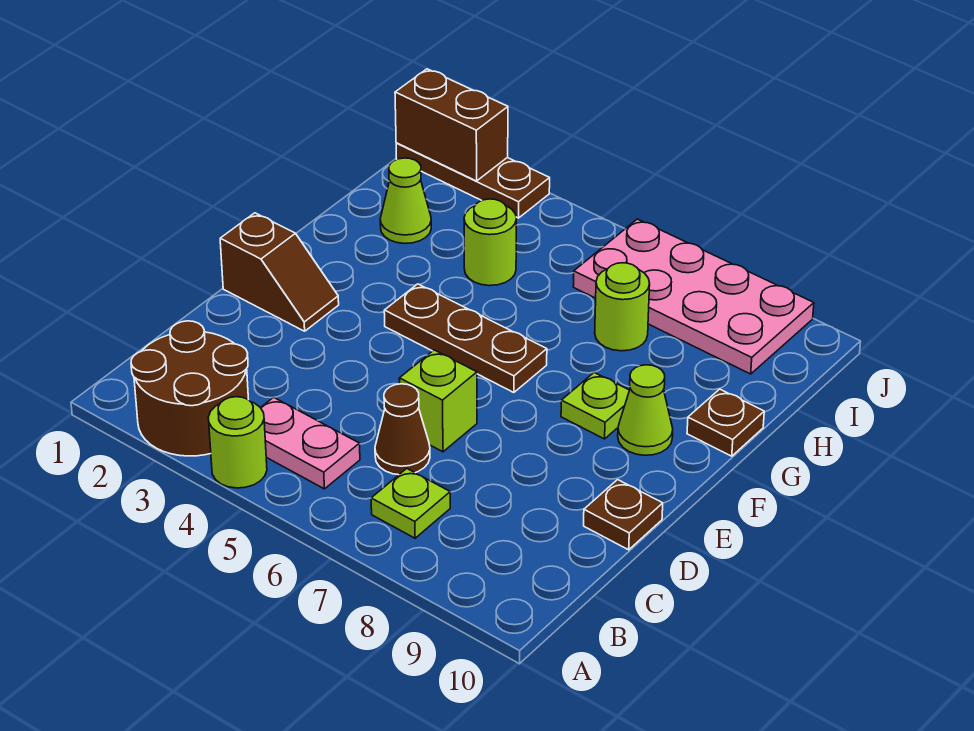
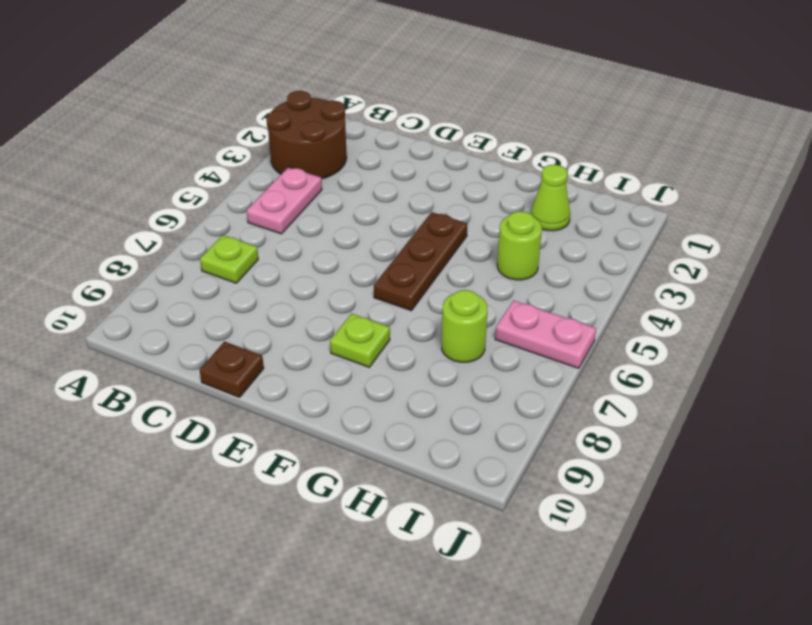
pink plate I6:J6 level 1 -> pink plate I6:J9 level 1
none -> lime round brick A4 level 1
none -> brown cone C6 level 1
none -> lime brick D6 level 1

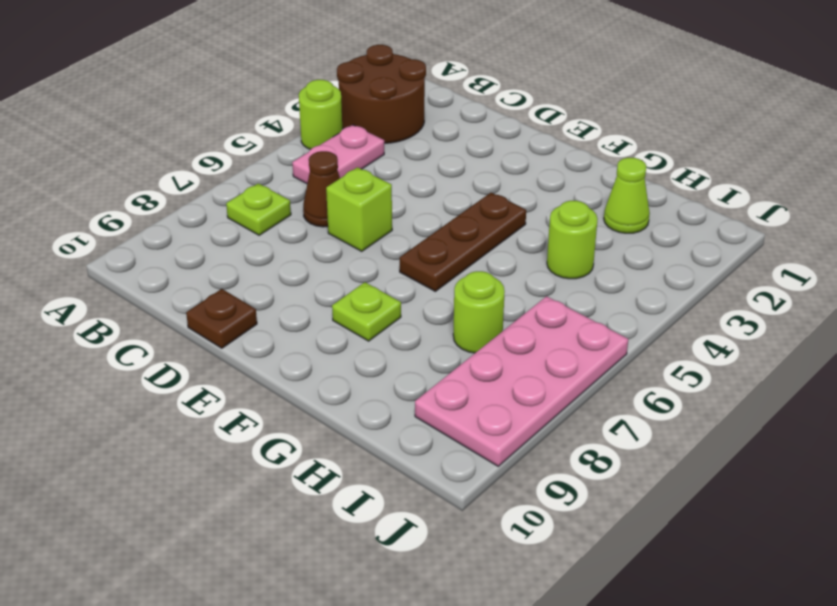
none -> brown slope E1:E2 level 1 top 1
none -> lime cone F9 level 1
none -> brown plate G10 level 1

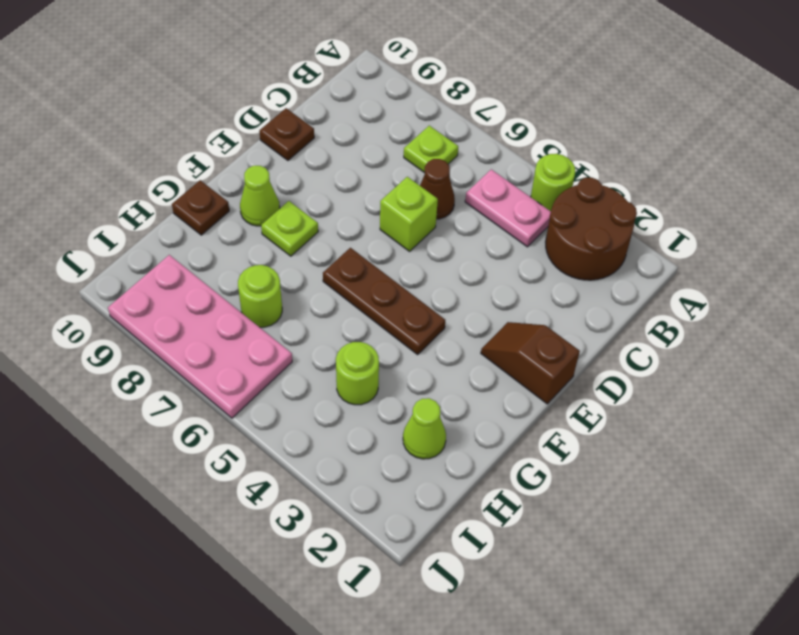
none -> brown plate J1:J3 level 1
none -> brown brick J1:J2 level 2

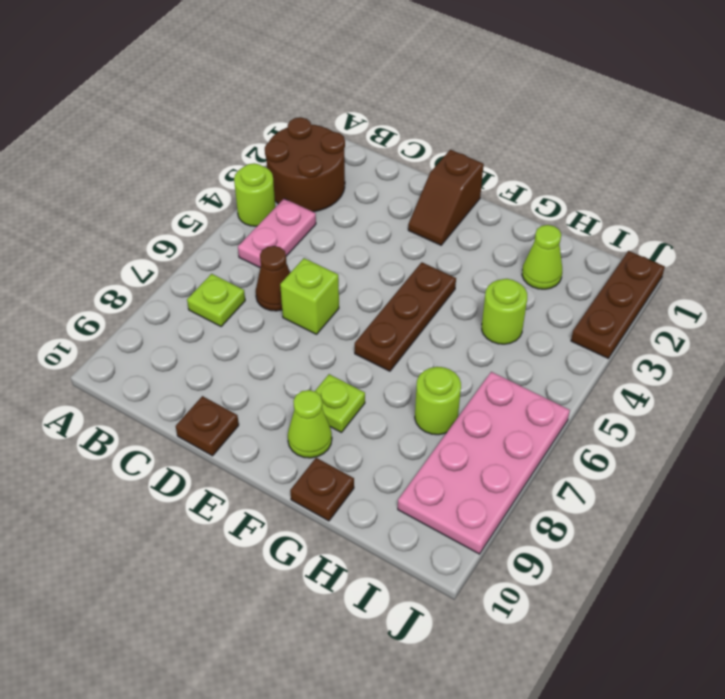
none -> brown brick J1:J2 level 2

